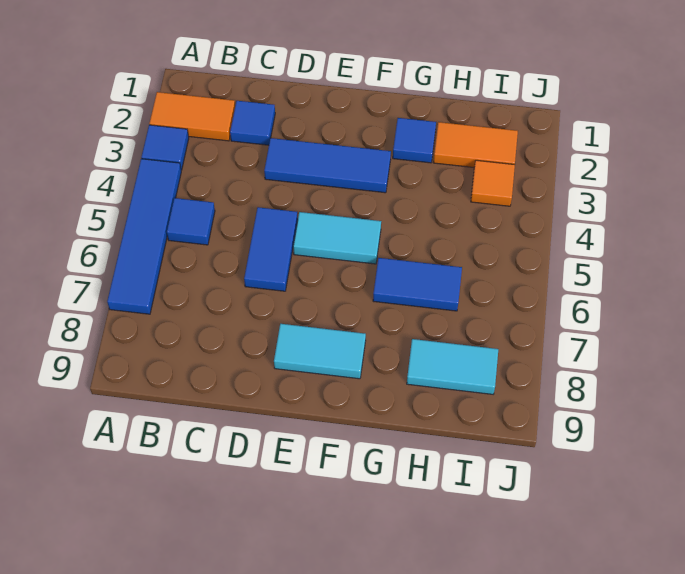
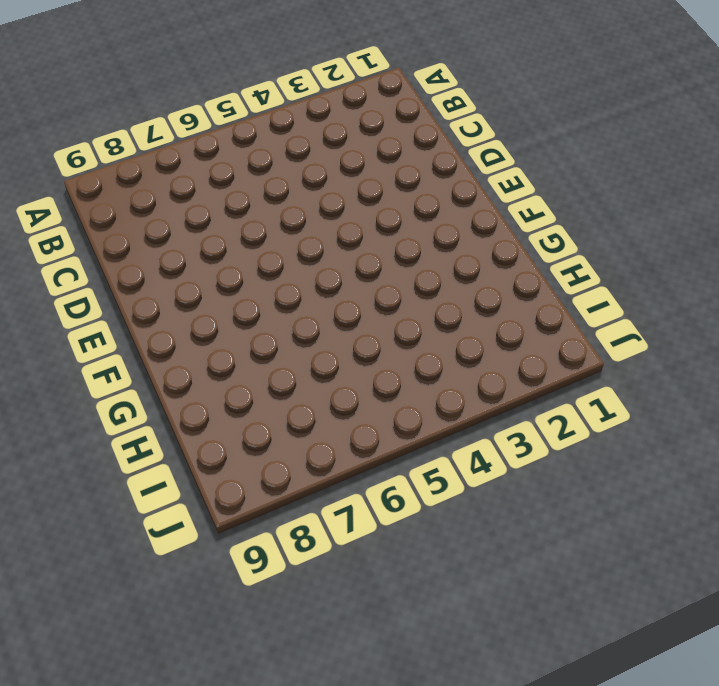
none -> orange tile A2:B2 level 1
none -> blue tile A3 level 1
none -> blue tile A4:A7 level 1

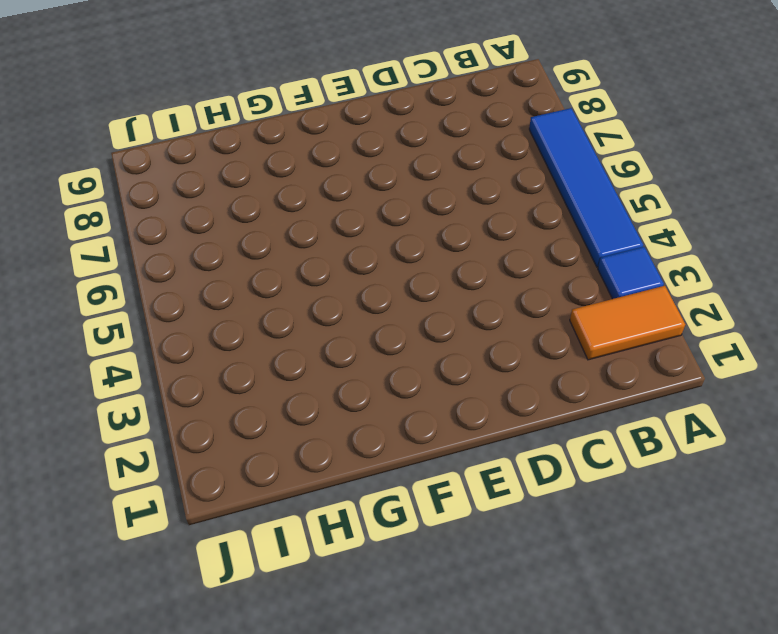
none -> blue tile B5 level 1
none -> blue tile C2 level 1
none -> blue tile D3:F3 level 1

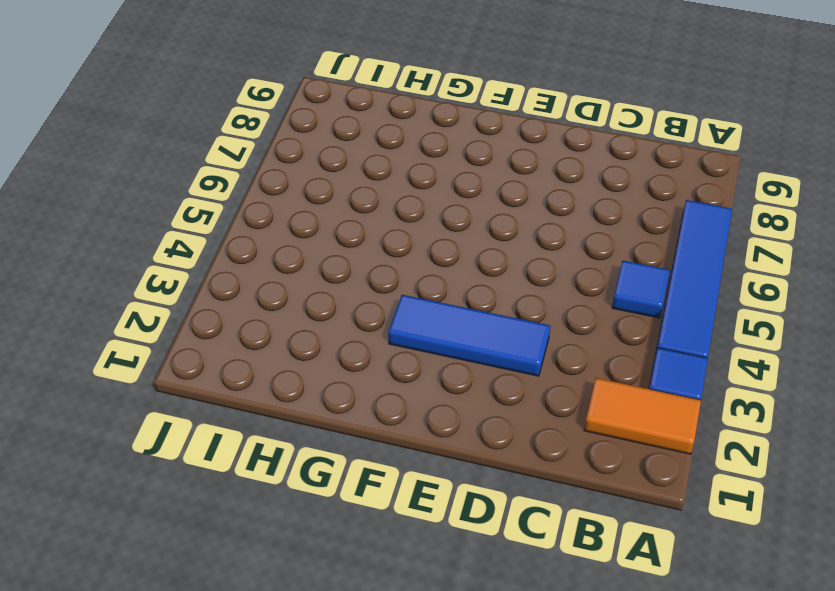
none -> blue tile C2 level 1
none -> blue tile D5:D6 level 1
none -> cyan tile E5:F5 level 1

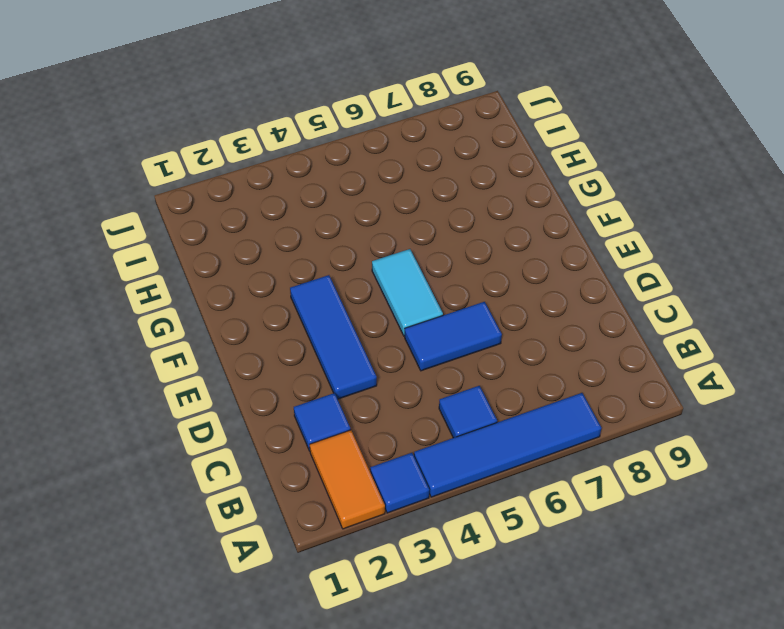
none -> cyan tile E8:F8 level 1
none -> blue tile G2 level 1
none -> blue tile G6:H6 level 1

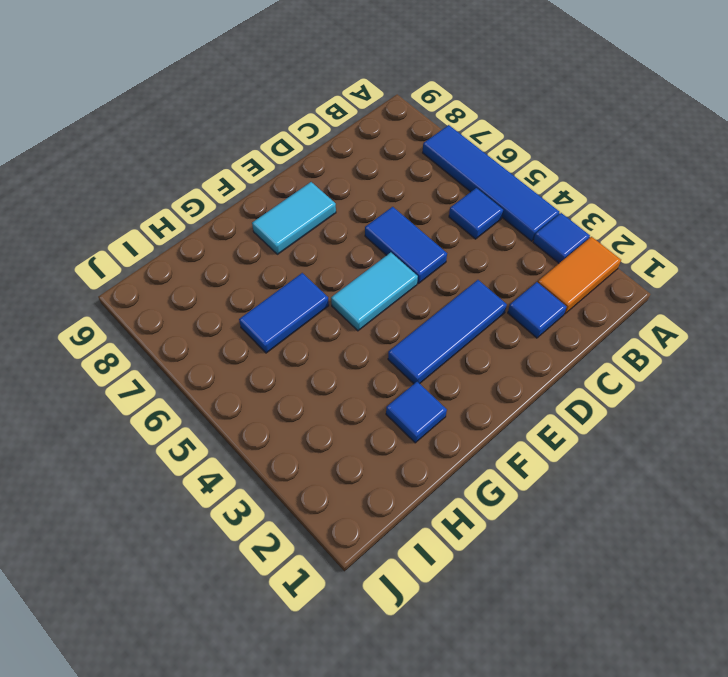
none -> orange tile H2:I2 level 1
none -> cyan tile H8:I8 level 1
none -> orange tile I3 level 1

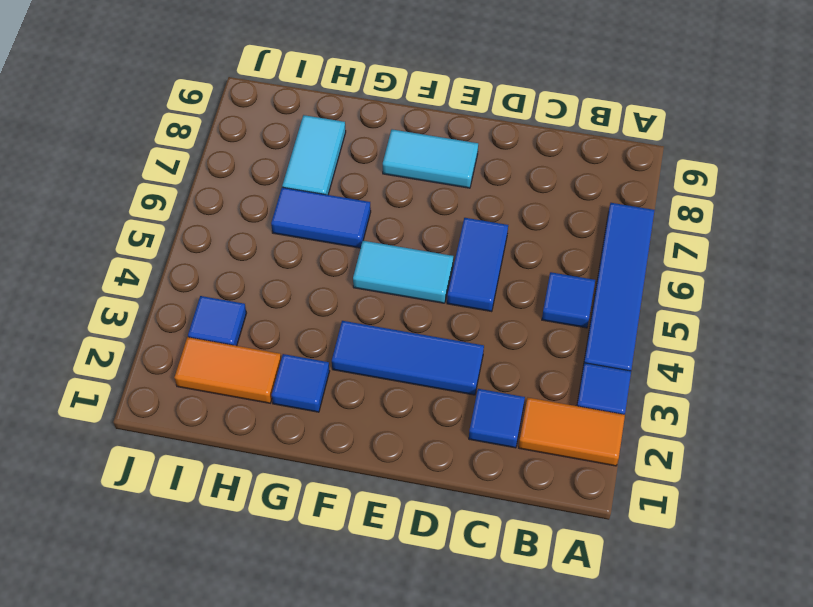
cyan tile H7:H8 level 1 -> cyan tile H8:I8 level 1
blue tile I3 level 1 -> orange tile I3 level 1

